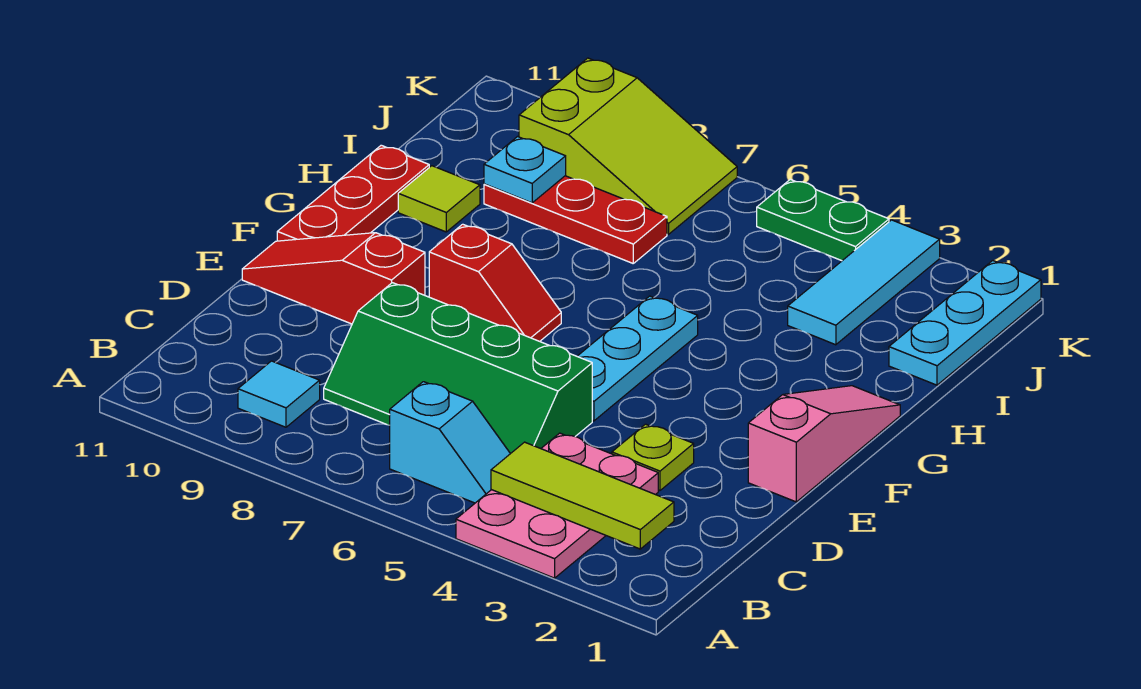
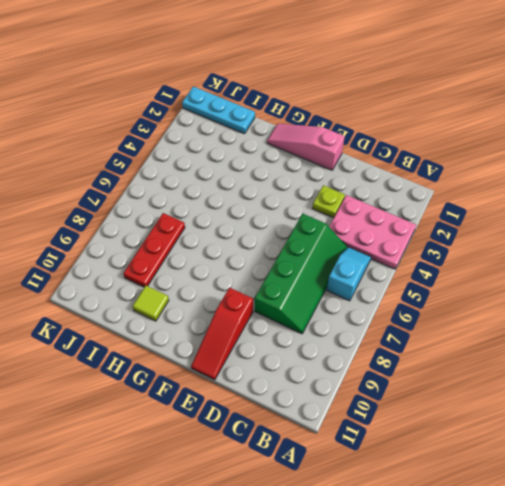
none -> cyan tile B9 level 1
none -> cyan plate E5:G5 level 1
none -> red slope F7:F8 level 1 top 8

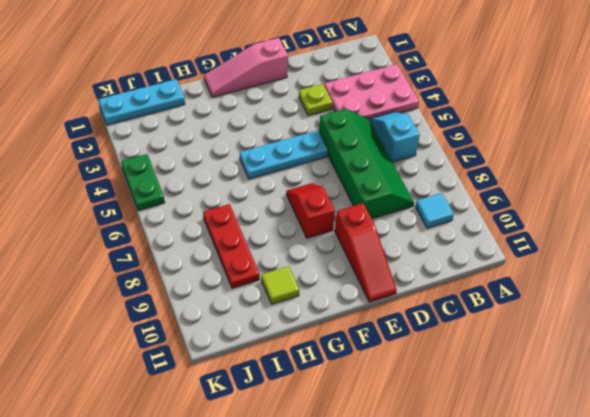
none -> red plate F11:H11 level 1
none -> cyan tile I3:K3 level 1
none -> lime slope J7:K9 level 1 top 9

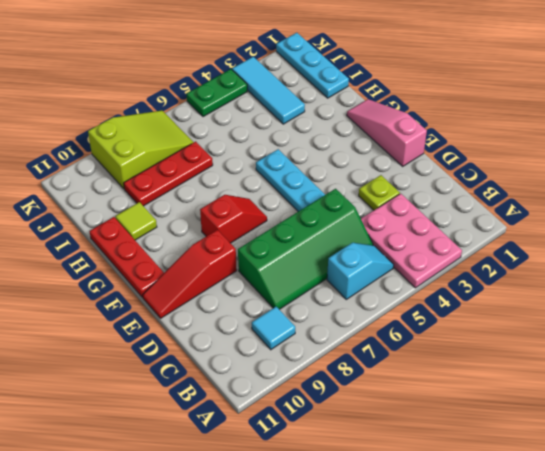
none -> lime tile B2:B4 level 2
none -> cyan plate I9 level 2

